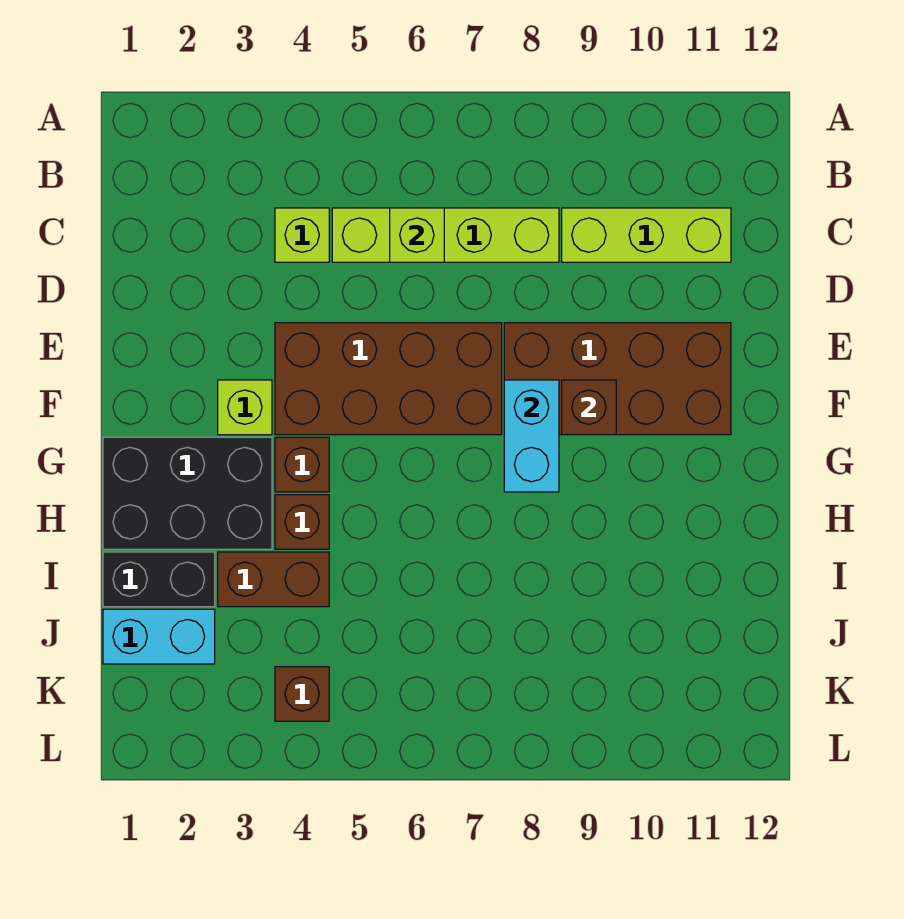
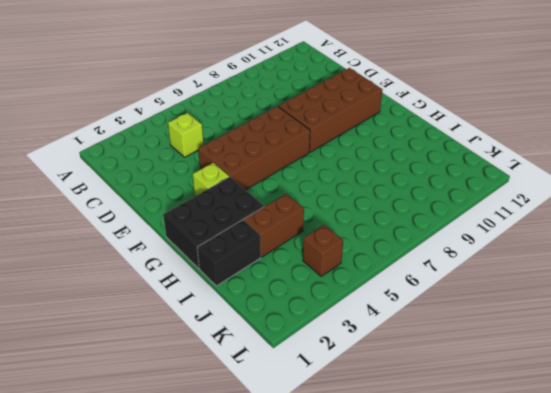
none -> lime brick C5:C8 level 1
none -> lime brick C9:C11 level 1
none -> brown brick G4 level 1

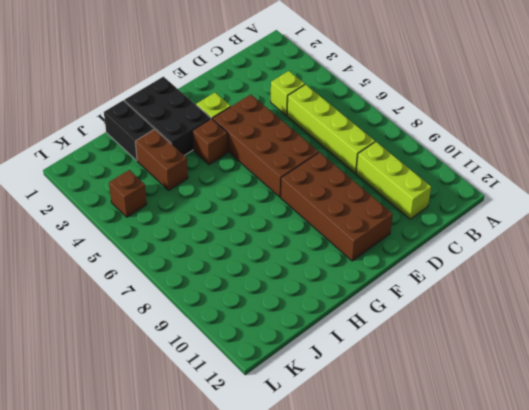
none -> brown brick H4 level 1
none -> cyan brick J1:J2 level 1
none -> lime brick C6 level 2

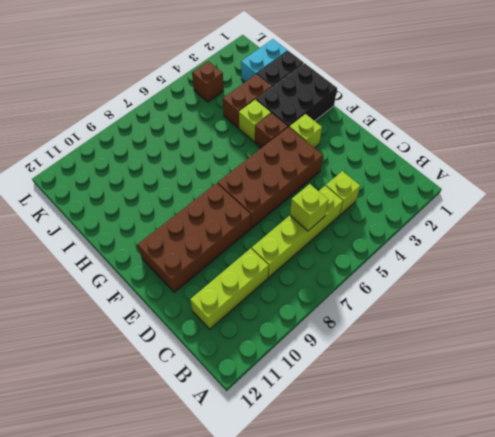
lime brick H4 level 1 -> brown brick H4 level 1
none -> cyan brick F8:G8 level 2
none -> brown brick F9 level 2

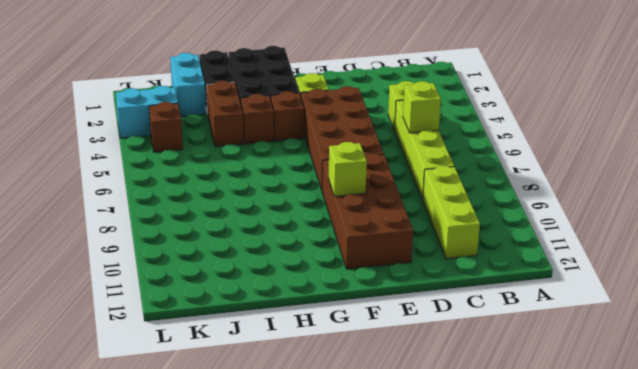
lime brick F9 level 2 -> brown brick F9 level 2
cyan brick K3:L3 level 1 -> cyan brick F8:G8 level 2

